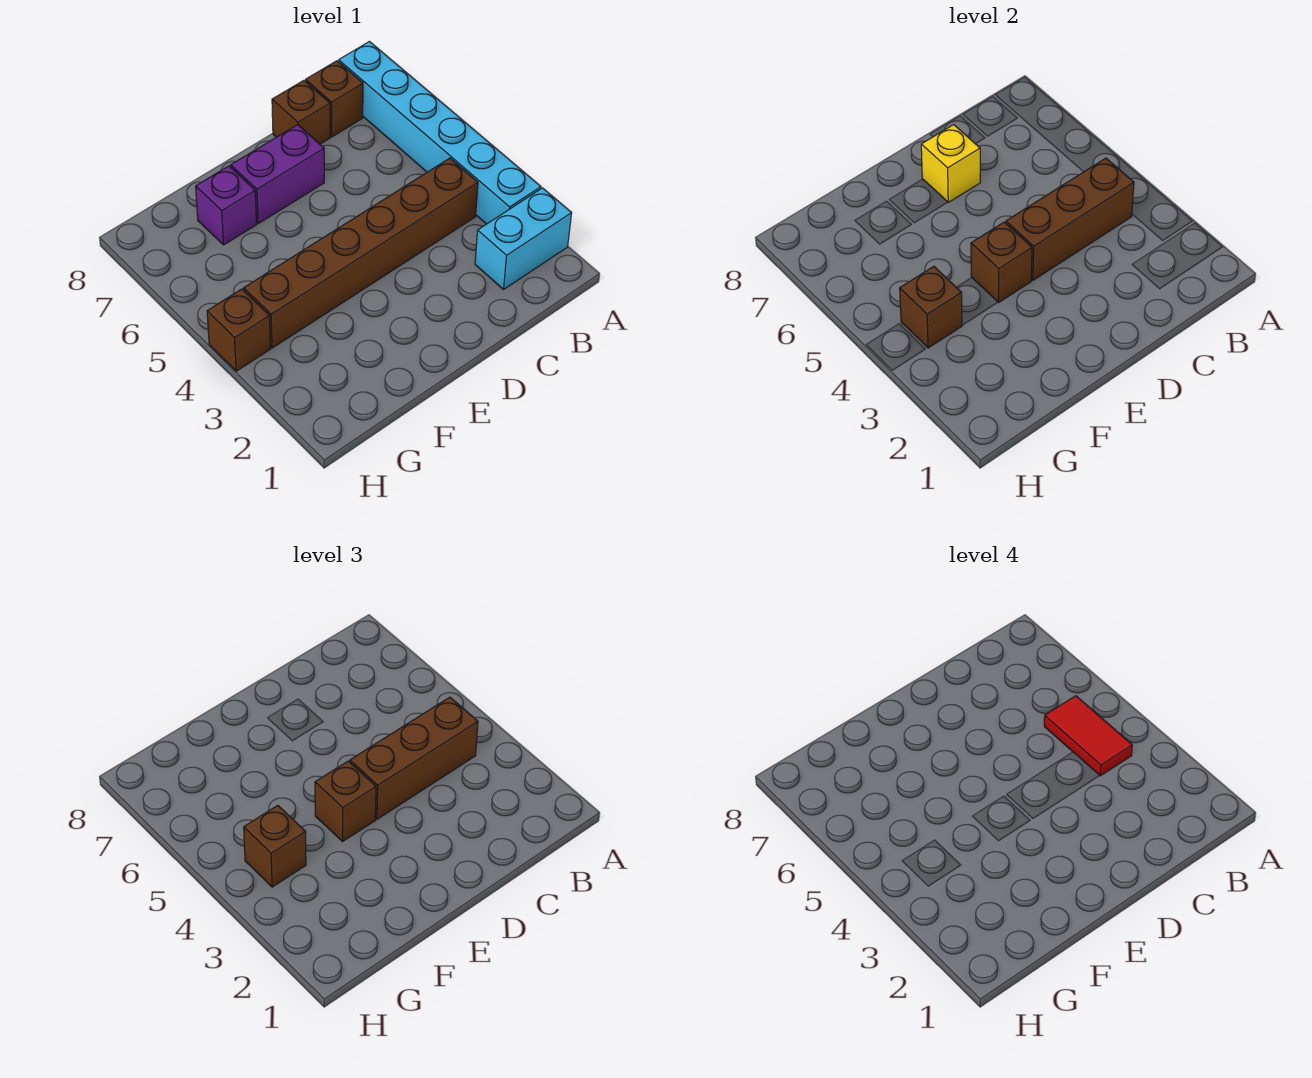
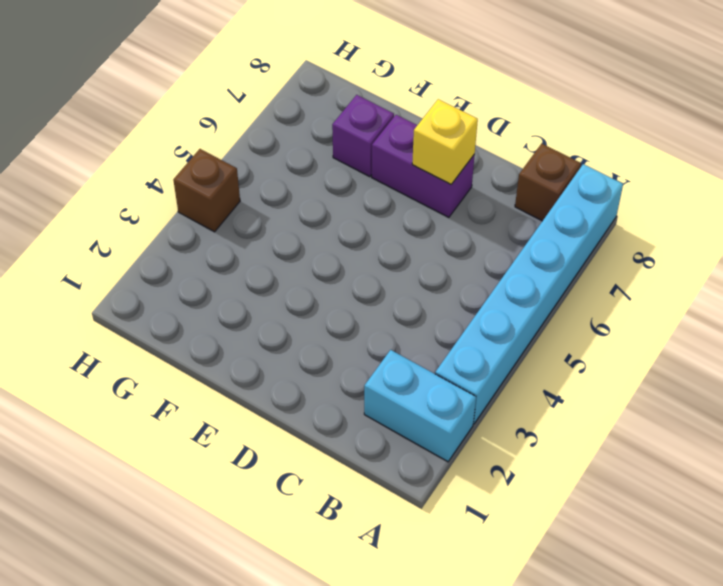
none -> brown brick B4:G4 level 1
none -> brown brick C8 level 1
none -> brown brick B4:D4 level 2

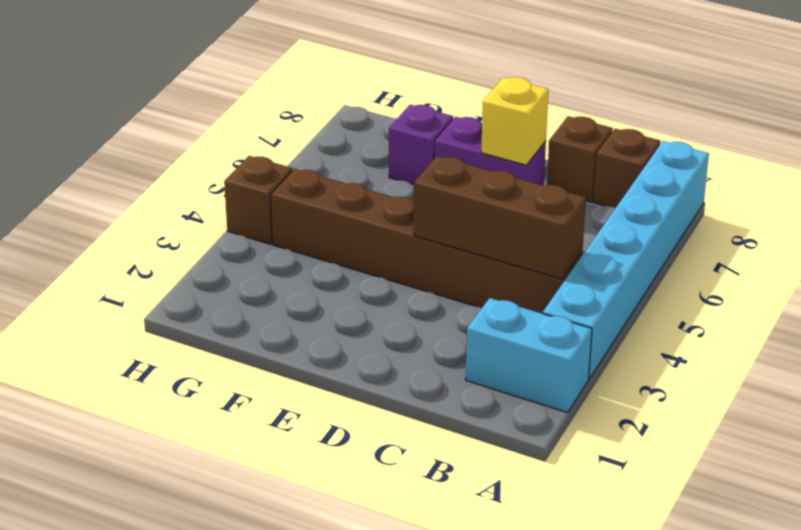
none -> brown brick E4 level 2
none -> brown brick G4 level 2
none -> brown brick B4:D4 level 3

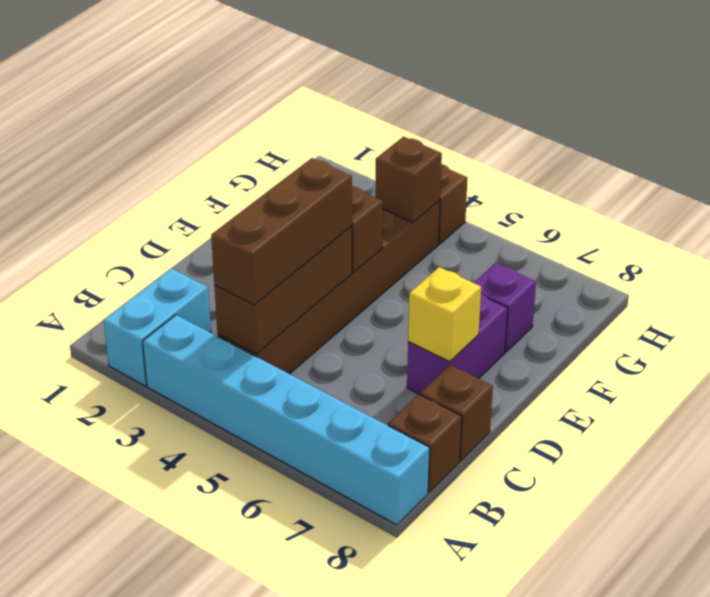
none -> brown brick E4 level 3
none -> brown brick G4 level 3
none -> red tile B4:B5 level 4

